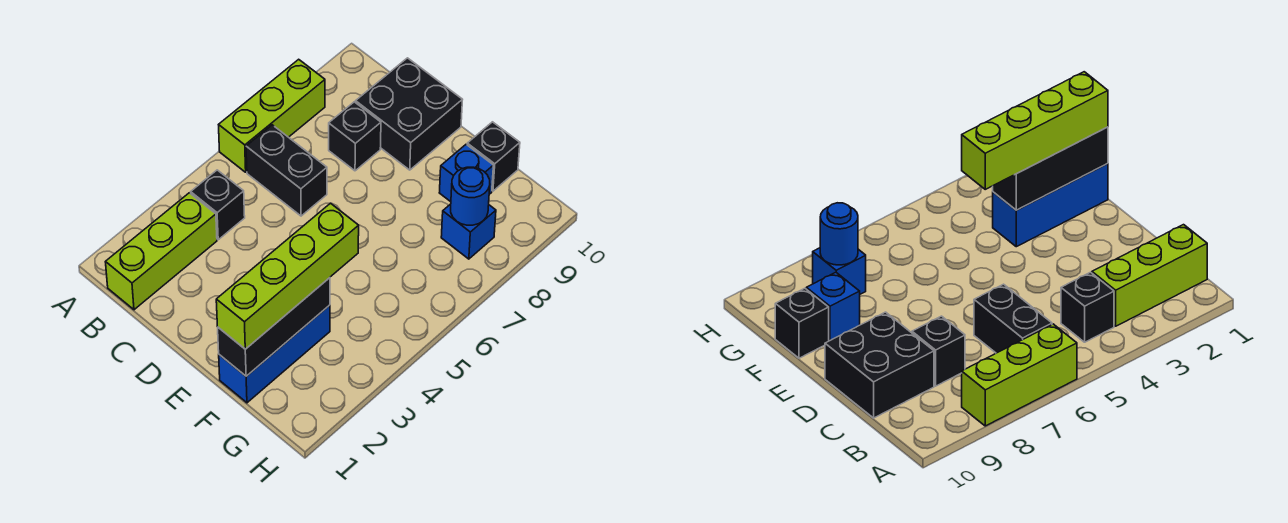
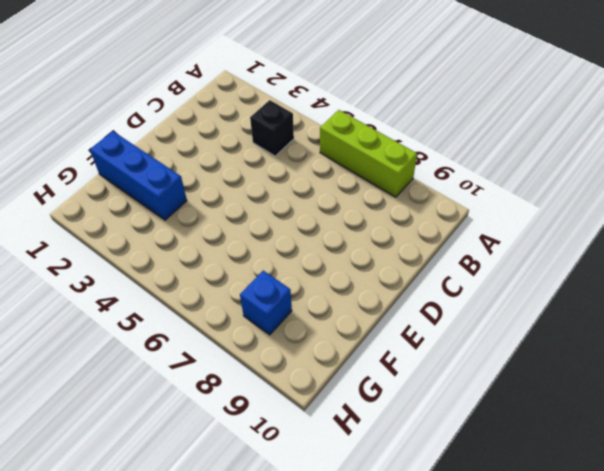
none -> lime brick B1:B3 level 1
none -> black brick B6:C6 level 1
none -> black brick C8 level 1

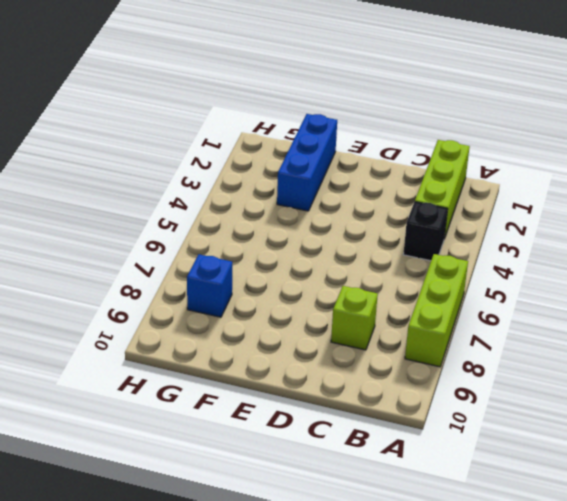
lime brick C8 level 1 -> black brick C8 level 1
none -> black brick B6:C6 level 1
none -> black brick C9:D10 level 1
none -> blue brick F9 level 1

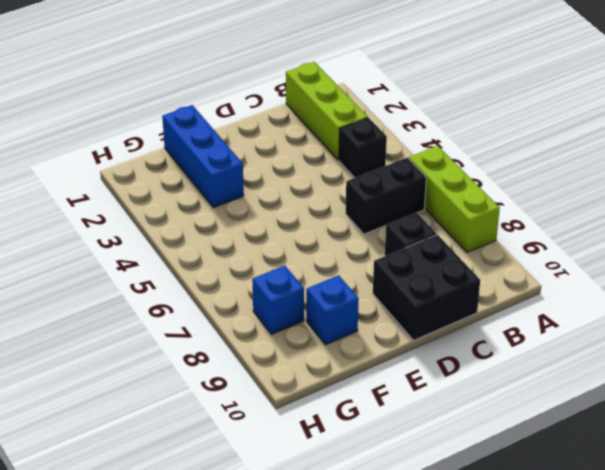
none -> black brick F10 level 1
none -> black brick F1:F3 level 2
none -> blue round brick G8 level 2

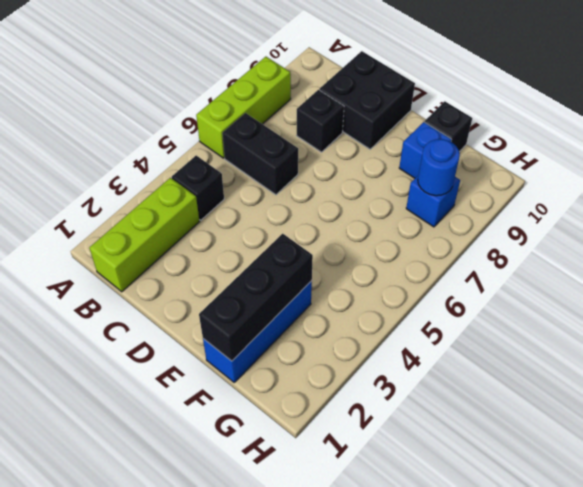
none -> lime brick F1:F4 level 3

